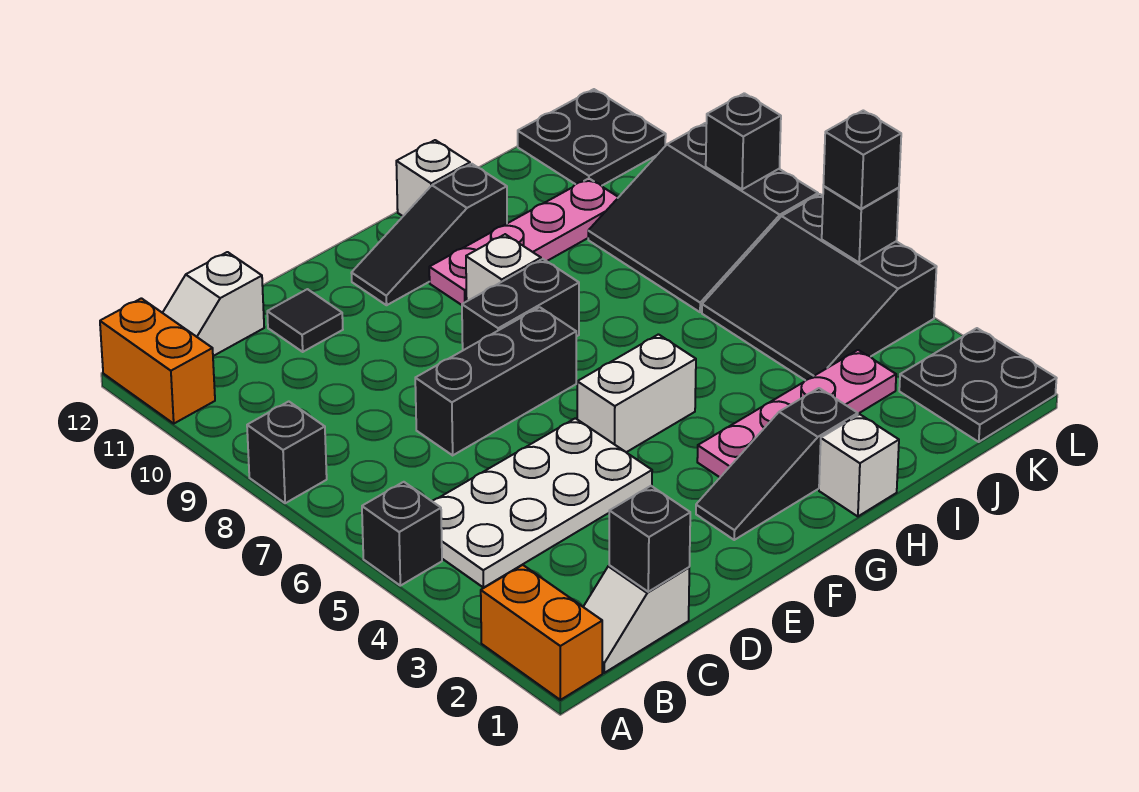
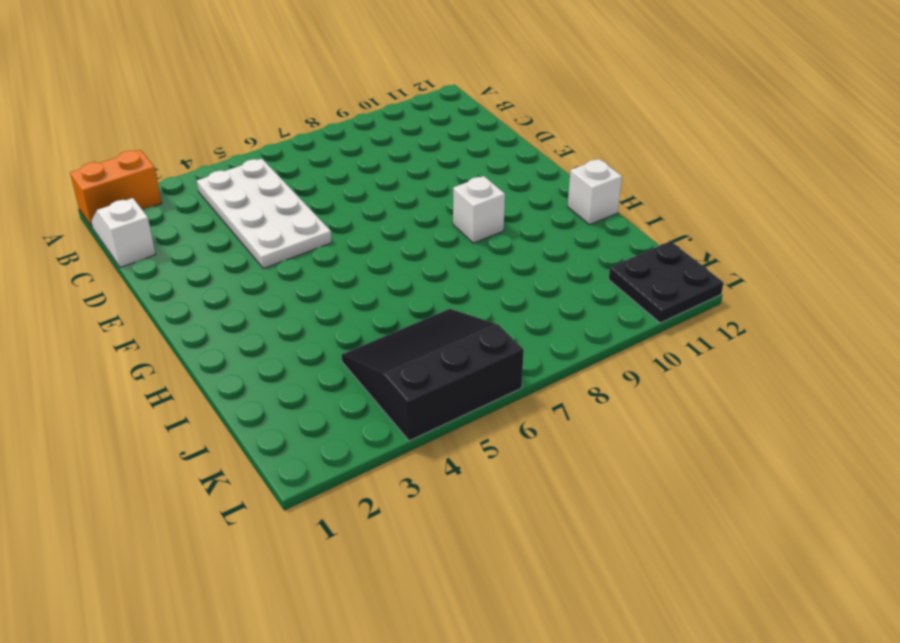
none -> black brick A5 level 1
none -> black brick A8 level 1
none -> orange brick A11:A12 level 1

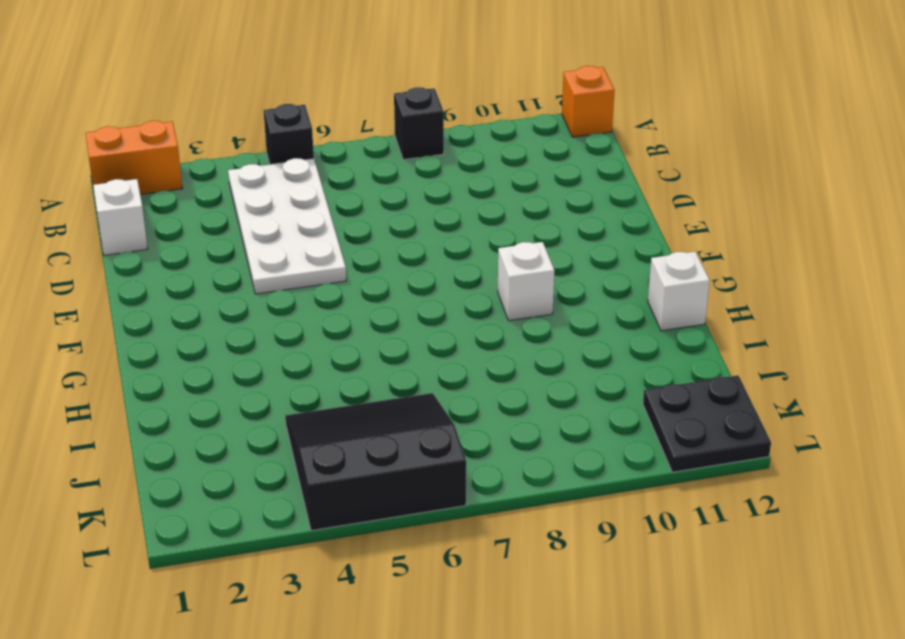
orange brick A12 level 1 -> orange brick A11:A12 level 1
none -> white slope B12:C12 level 1 top C
none -> black brick D7:F7 level 1
none -> black tile D11 level 1

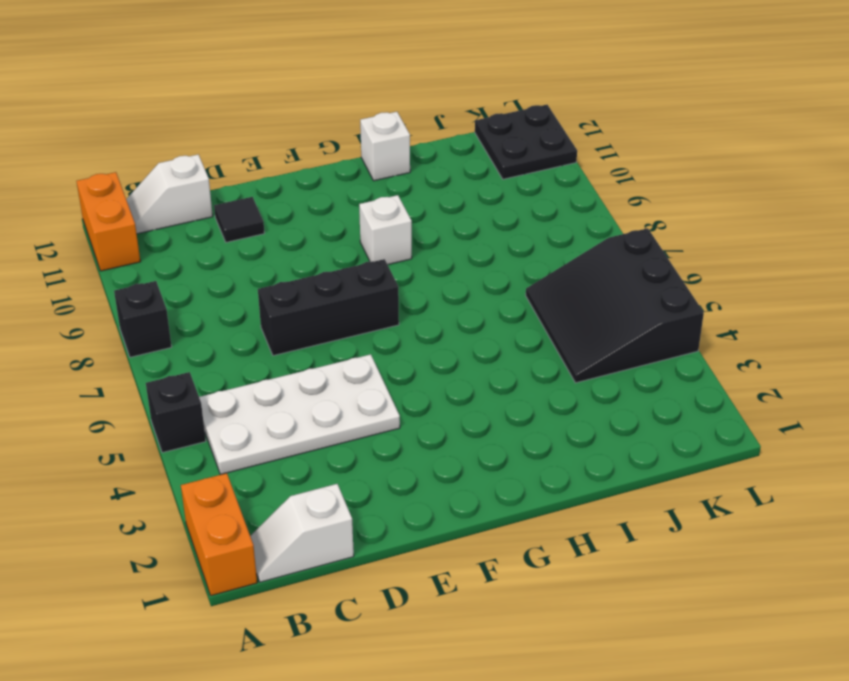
none -> black slope F2:H2 level 1 top H
none -> white brick F5:G5 level 1
none -> black brick F8:G8 level 1

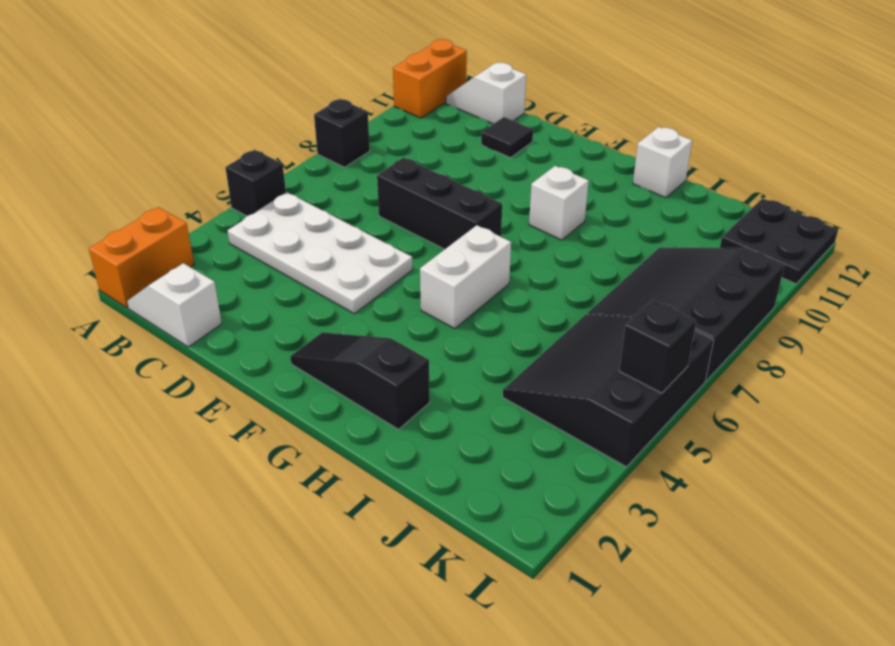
white brick G5:G6 level 1 -> white brick F5:G5 level 1
none -> black brick F8:G8 level 1
none -> black slope F11:H11 level 1 top H
none -> pink plate G3:J3 level 1

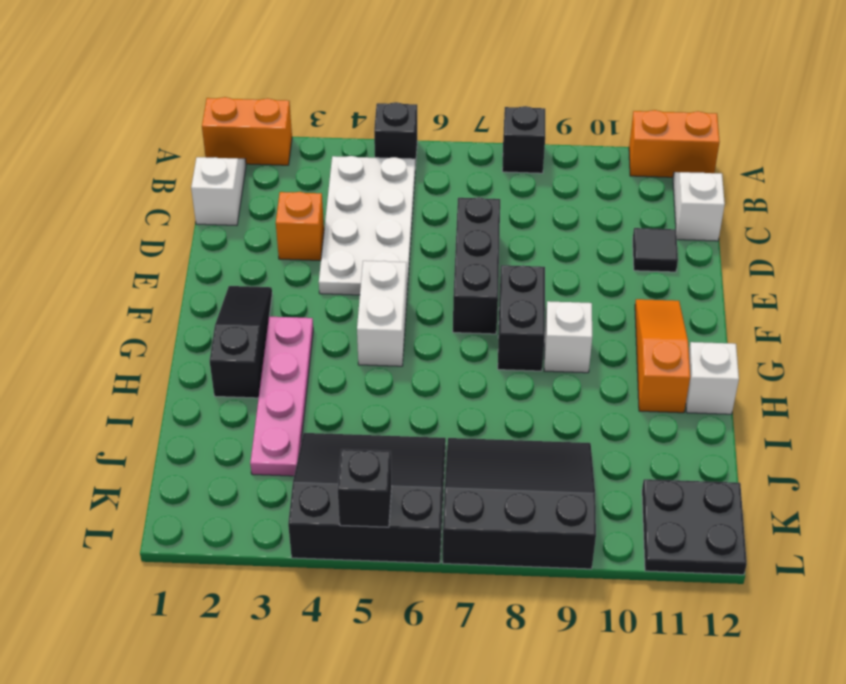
orange brick D3 level 1 -> none
orange slope F11:H11 level 1 top H -> black slope F11:H11 level 1 top H
none -> pink plate G10:J10 level 1
none -> white brick H1 level 1
none -> black plate K1:L2 level 1

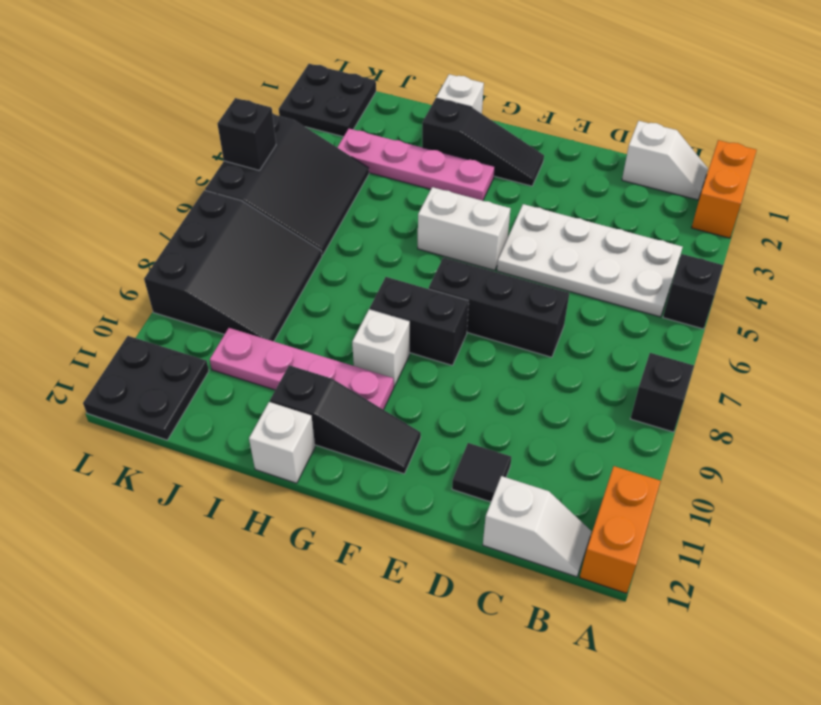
none -> black brick C1 level 2
none -> black brick L8 level 2
none -> black brick L5 level 3

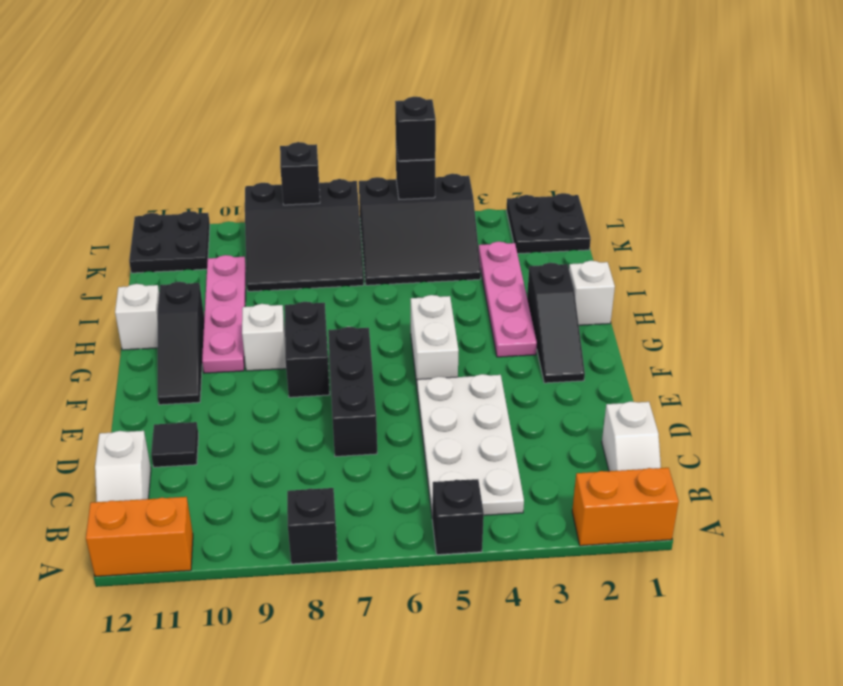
none -> black brick C1 level 2

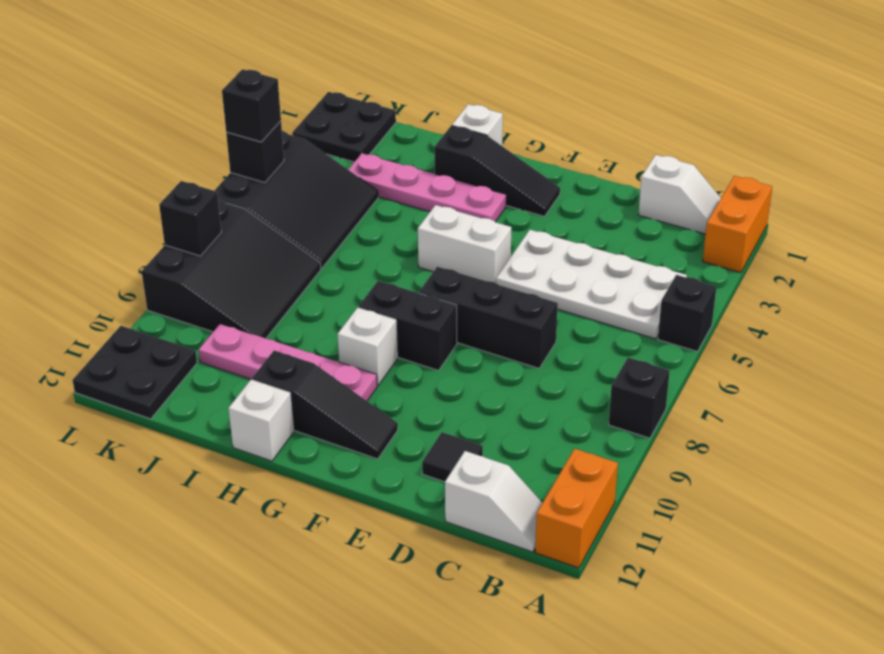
none -> black brick C1 level 2

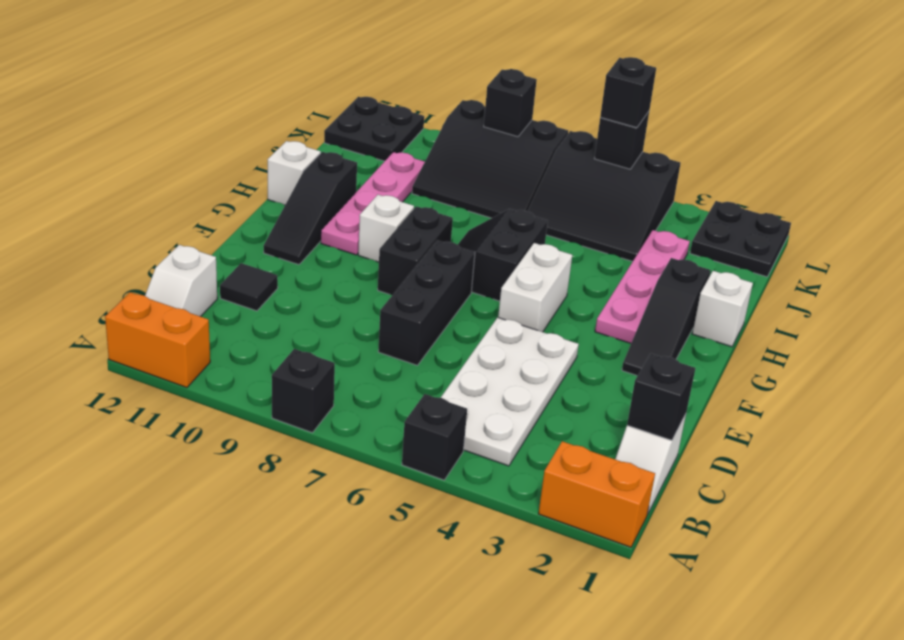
black slope G6:H7 level 1 top 6 -> none

